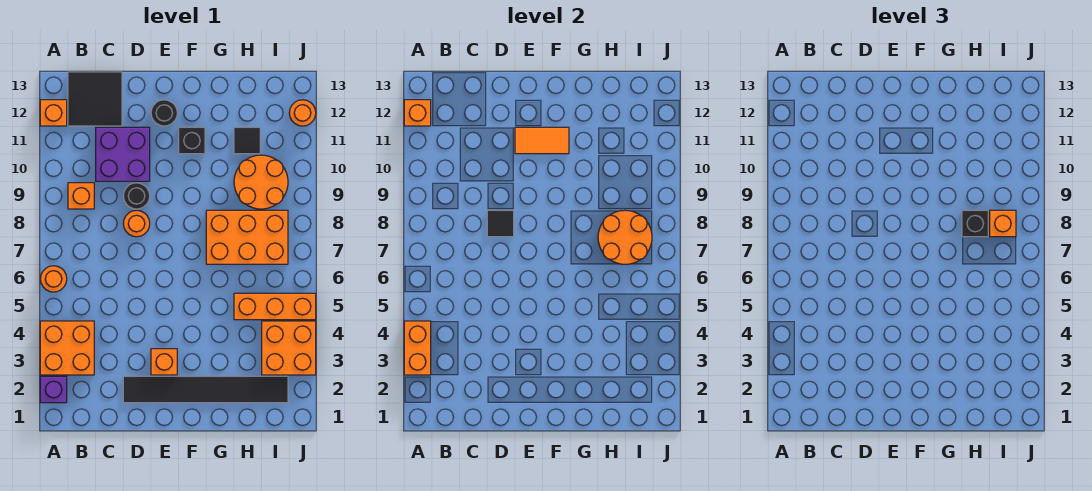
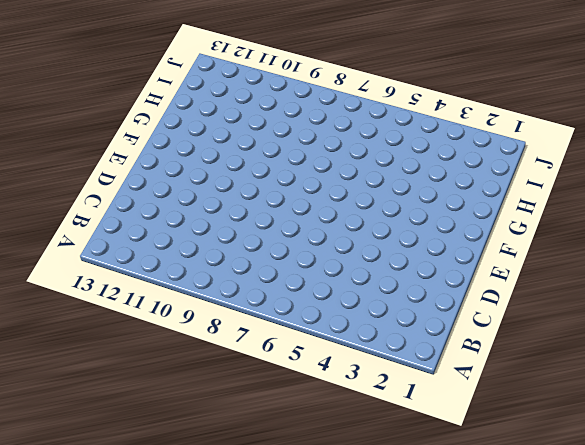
none -> purple brick A2 level 1
none -> orange brick A3:B4 level 1
none -> orange round brick A6 level 1

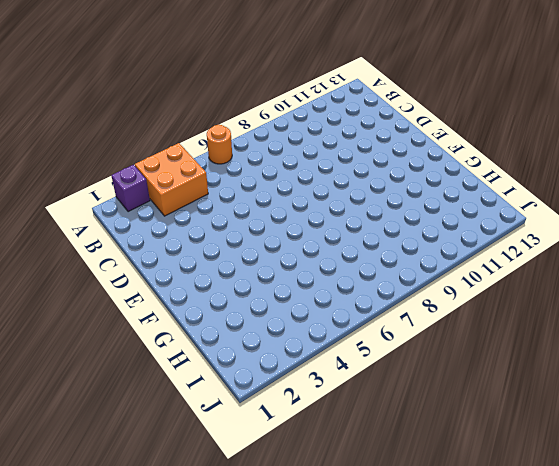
none -> orange brick A12 level 1
none -> orange brick B9 level 1
none -> black tile B12:C13 level 1

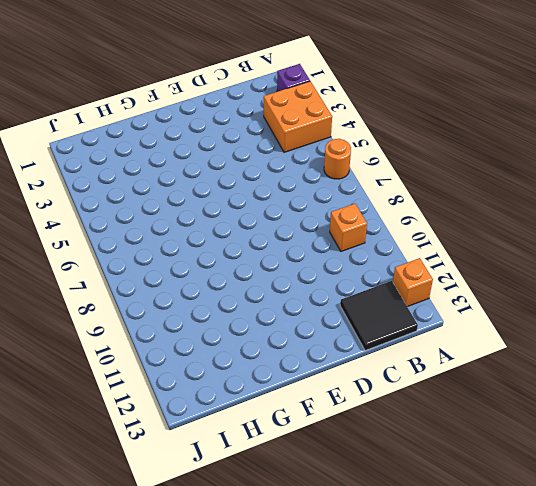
none -> purple brick C10:D11 level 1
none -> black tile D2:I2 level 1
none -> orange round brick D8 level 1

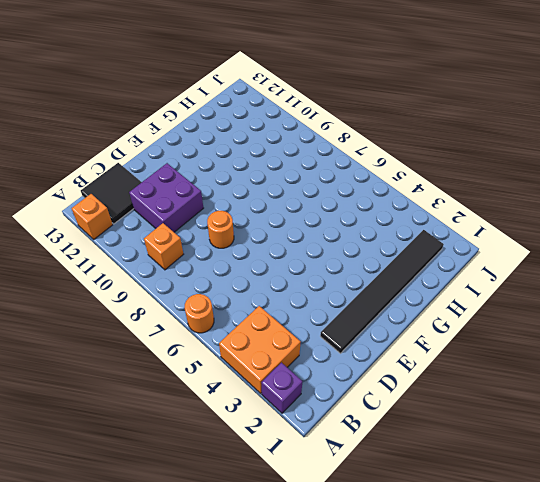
none -> black round brick D9 level 1
none -> orange brick E3 level 1
none -> black round brick E12 level 1

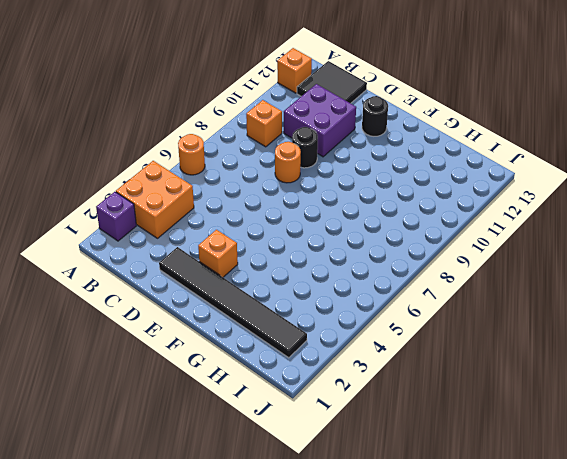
none -> black brick F11 level 1
none -> orange brick G7:I8 level 1
none -> orange brick H5:J5 level 1

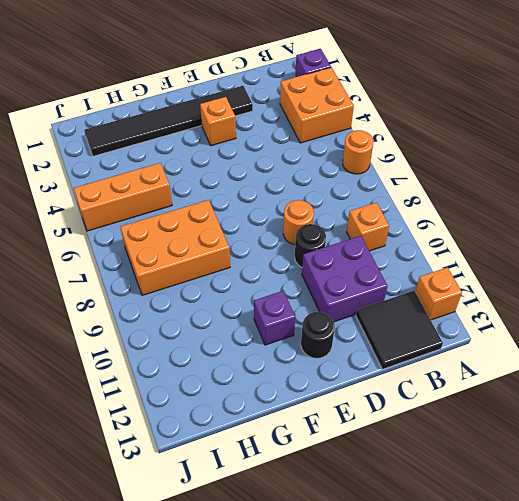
purple brick F11 level 1 -> black brick F11 level 1
none -> orange round brick H9:I10 level 1
none -> black tile H11 level 1
none -> orange brick I3:J4 level 1

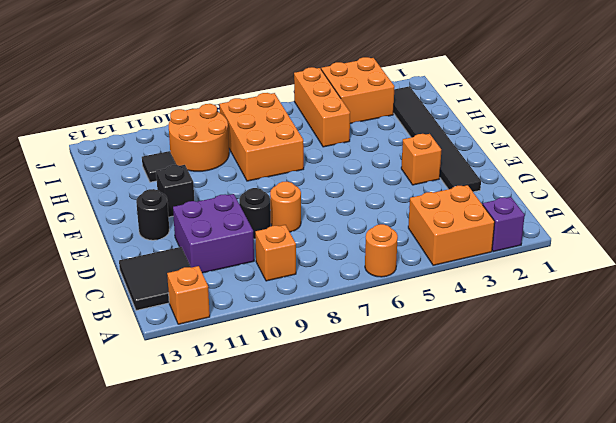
none -> orange round brick J12 level 1
none -> orange brick A3:A4 level 2
none -> orange brick A12 level 2

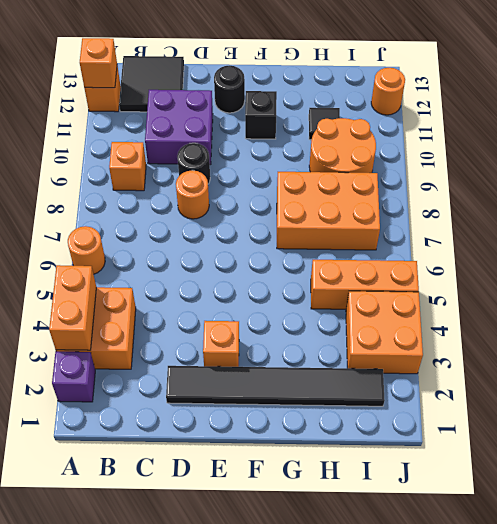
none -> black tile D8 level 2
none -> orange tile E11:F11 level 2
none -> orange round brick H7:I8 level 2

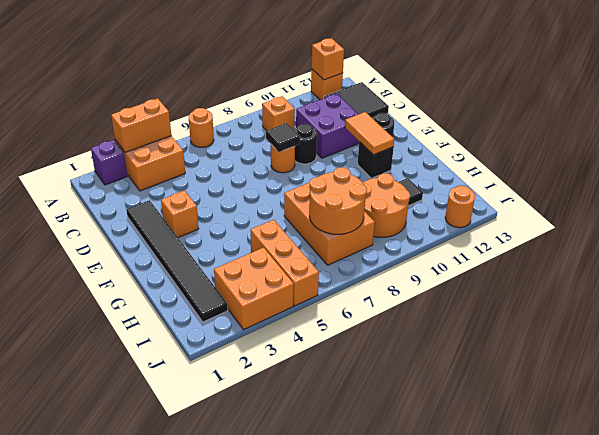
none -> black brick H8 level 3
none -> orange brick I8 level 3

